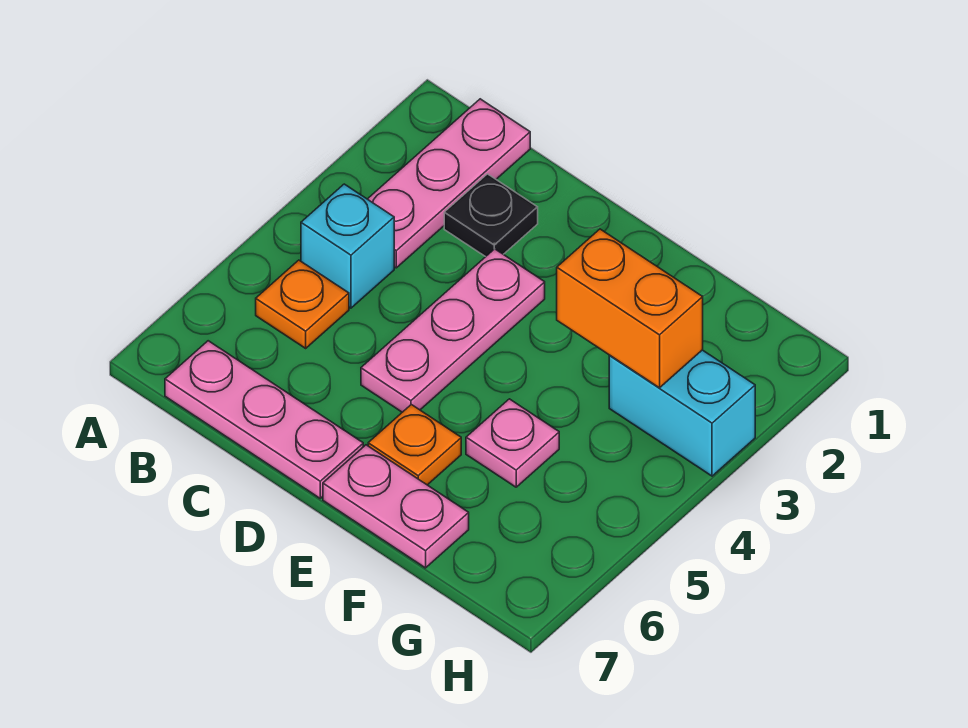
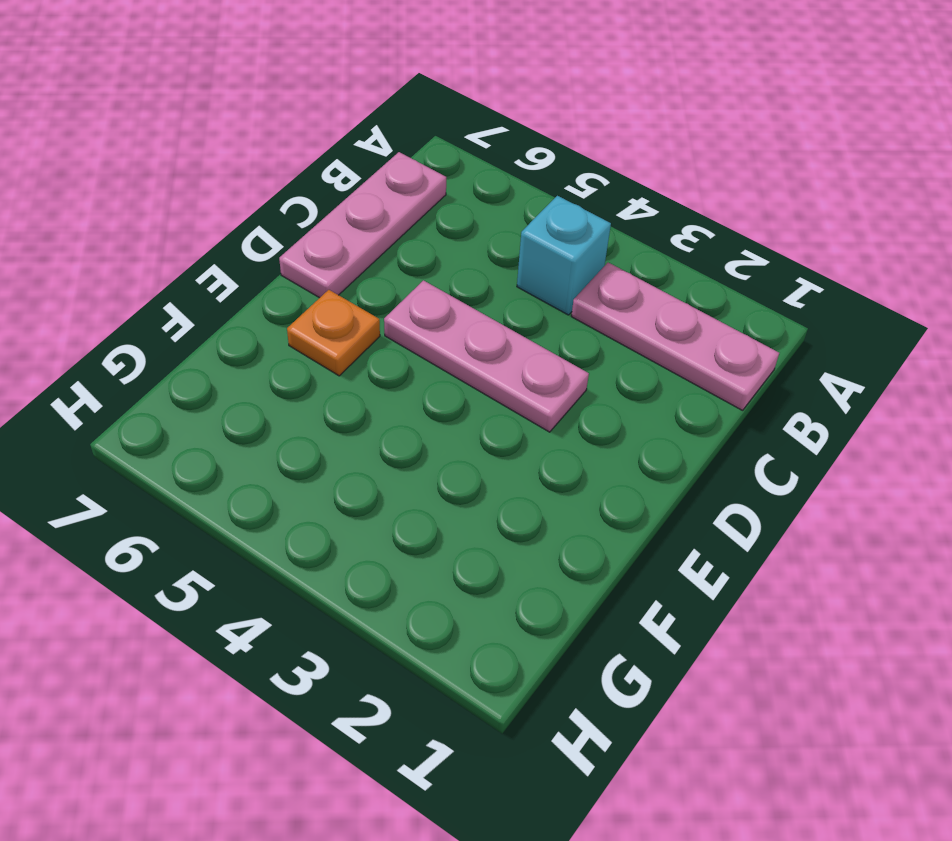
none -> orange plate B5 level 1
none -> black plate C2 level 1

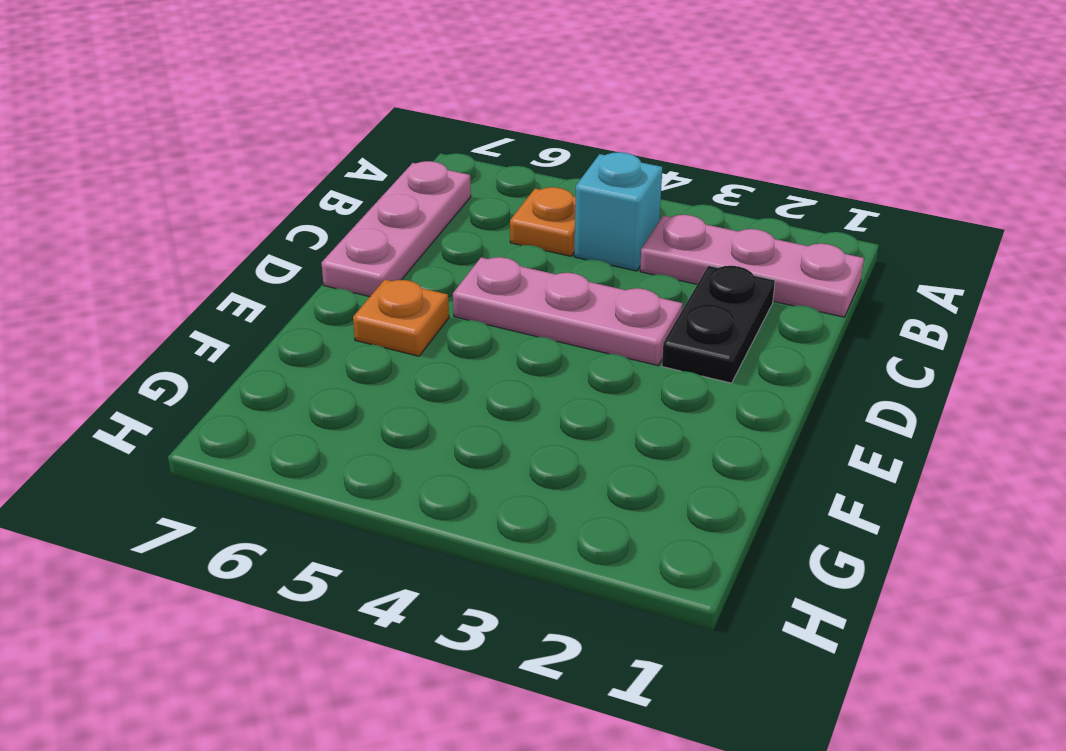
black plate C2:D2 level 1 -> black plate C2 level 1
none -> pink plate E7:F7 level 1
none -> pink plate F5 level 1

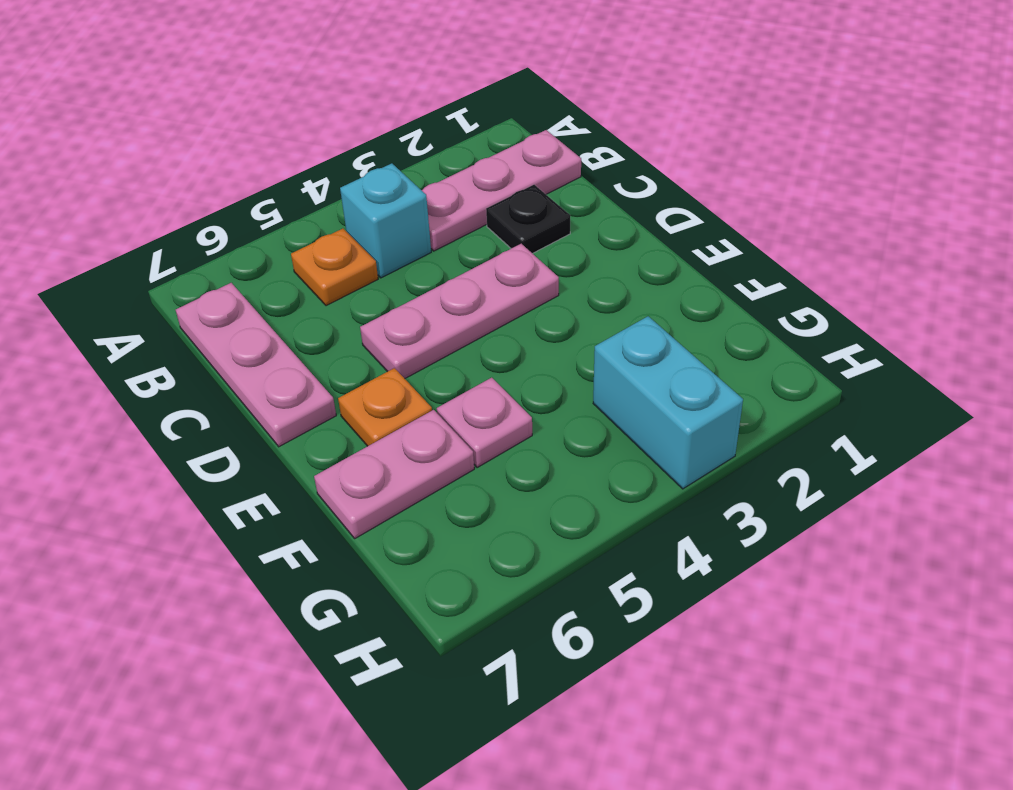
pink plate F6:F7 level 1 -> pink plate E7:F7 level 1
none -> orange brick F3:G3 level 2

